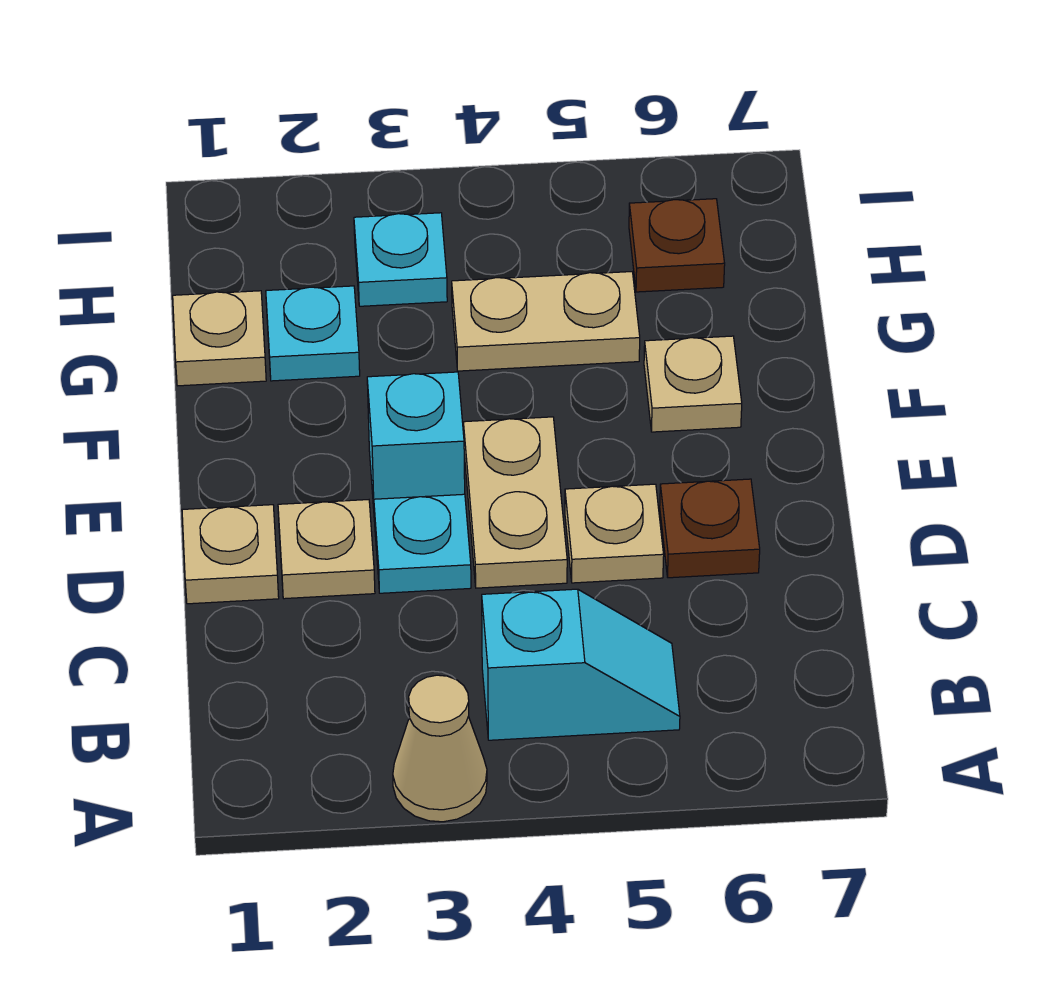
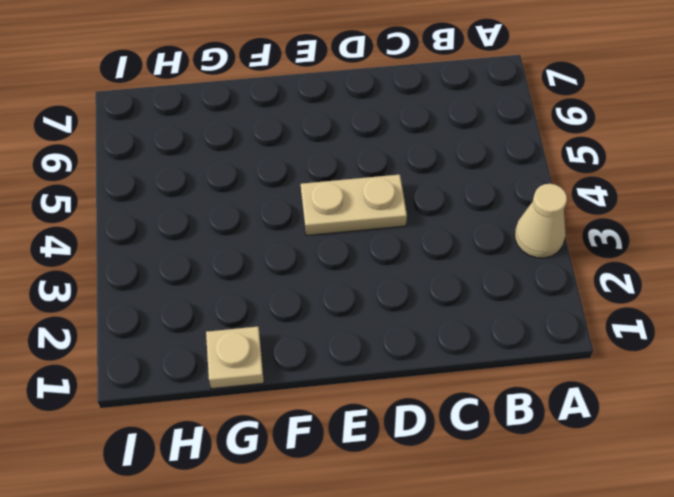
none -> cyan slope B4:B5 level 1 top 4
none -> tan plate D1 level 1
none -> tan plate D2 level 1

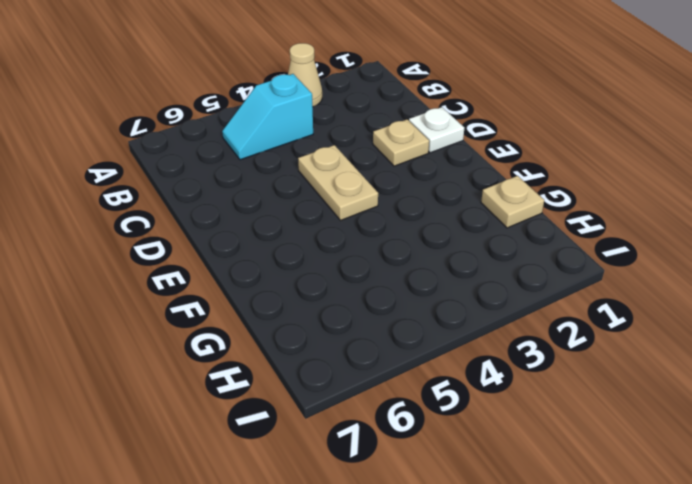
white plate D1 level 1 -> tan plate D1 level 1
none -> cyan plate D3 level 1
none -> tan plate D5 level 1
none -> brown plate D6 level 1

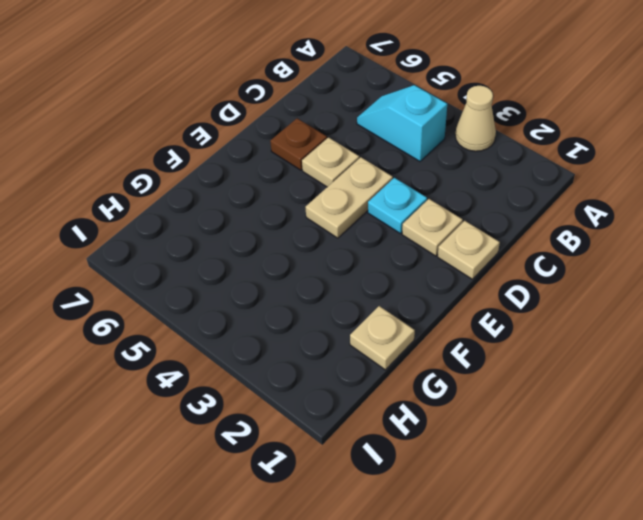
none -> cyan brick E3 level 1
none -> tan plate F6 level 1
none -> cyan plate G2 level 1

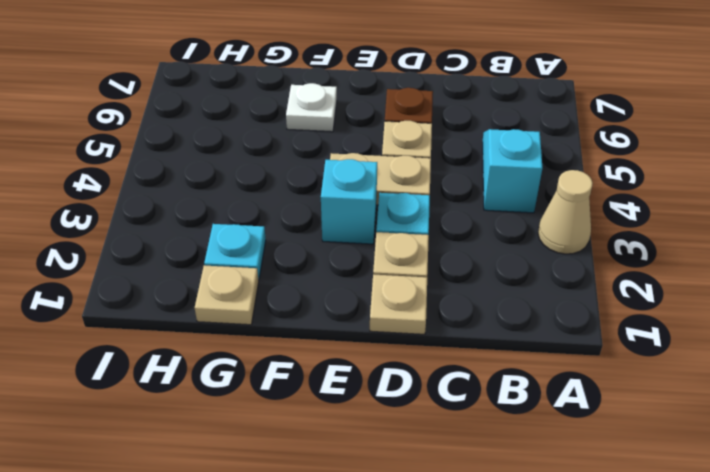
white plate F6 level 1 -> tan plate F6 level 1
none -> tan plate G4:G5 level 1
none -> cyan plate H3 level 1
none -> brown plate H6 level 1

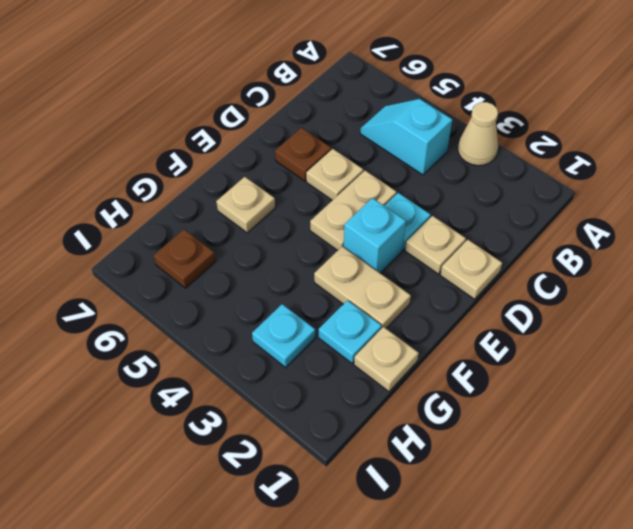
tan plate F2:F3 level 1 -> tan plate G4:G5 level 1

